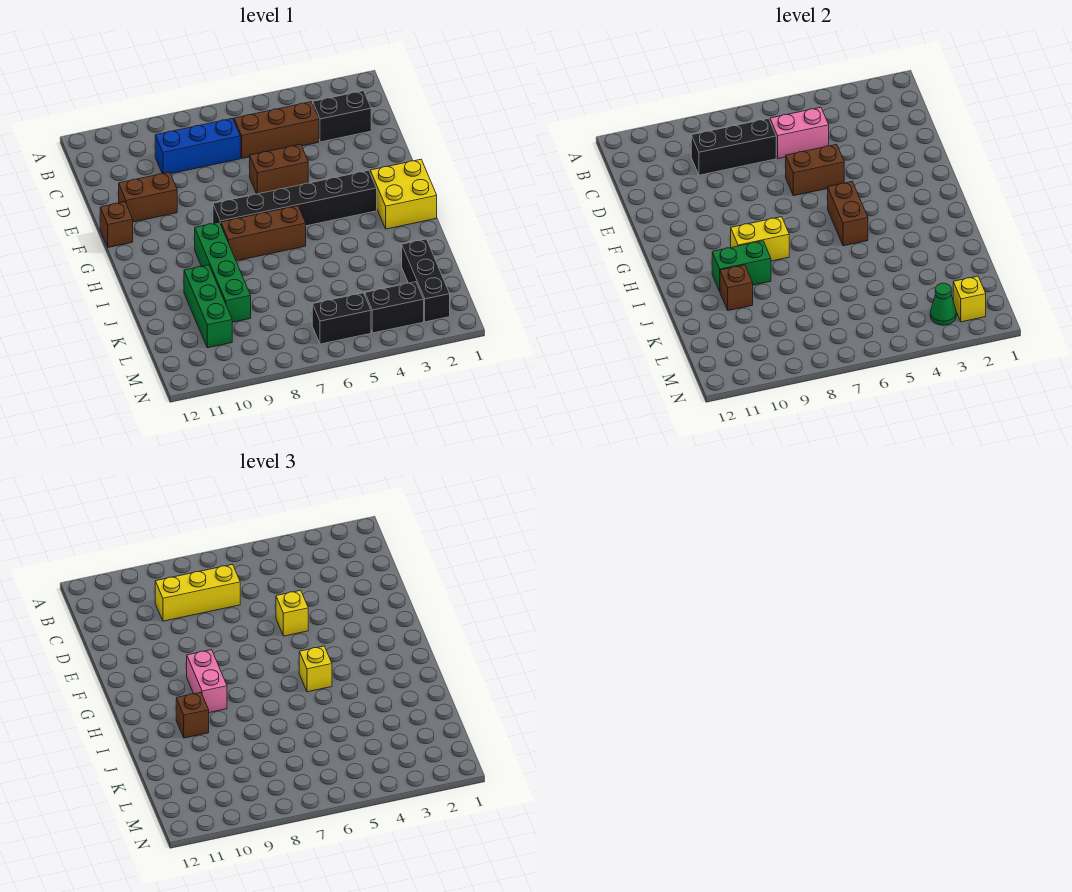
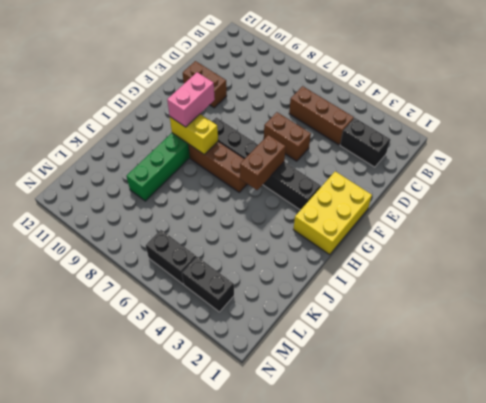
yellow brick F1:H2 level 1 -> yellow brick G1:H2 level 1
none -> blue brick C7:C9 level 1
none -> brown brick F12 level 1
none -> green brick J10:L10 level 1

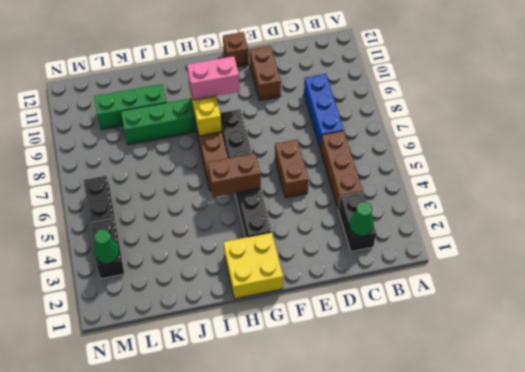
green cone C2 level 2 -> none
none -> black brick K2:M2 level 1
none -> pink brick C5:C6 level 2
none -> black brick C7:C9 level 2

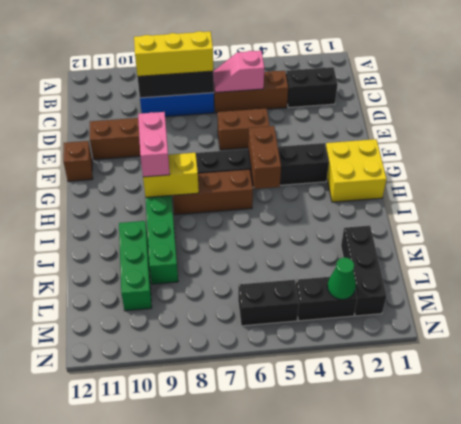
pink slope C5:C6 level 2 top 5 -> pink brick C5:C6 level 2
none -> brown brick E5:E6 level 2
none -> green brick I9:I10 level 2
none -> brown brick J10 level 2

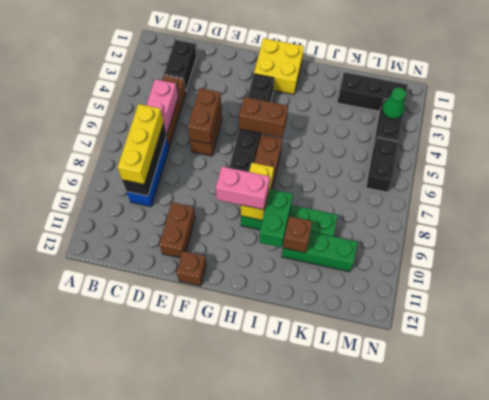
none -> yellow brick M2 level 2
none -> yellow brick E5 level 3
none -> yellow brick H5 level 3

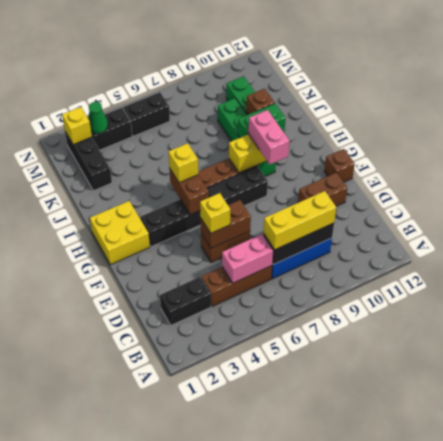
none -> brown brick I10 level 3

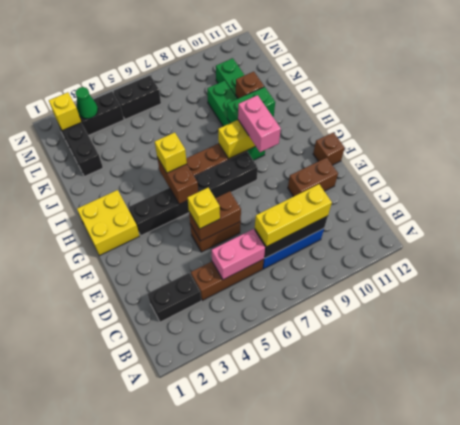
none -> brown brick I10 level 3

